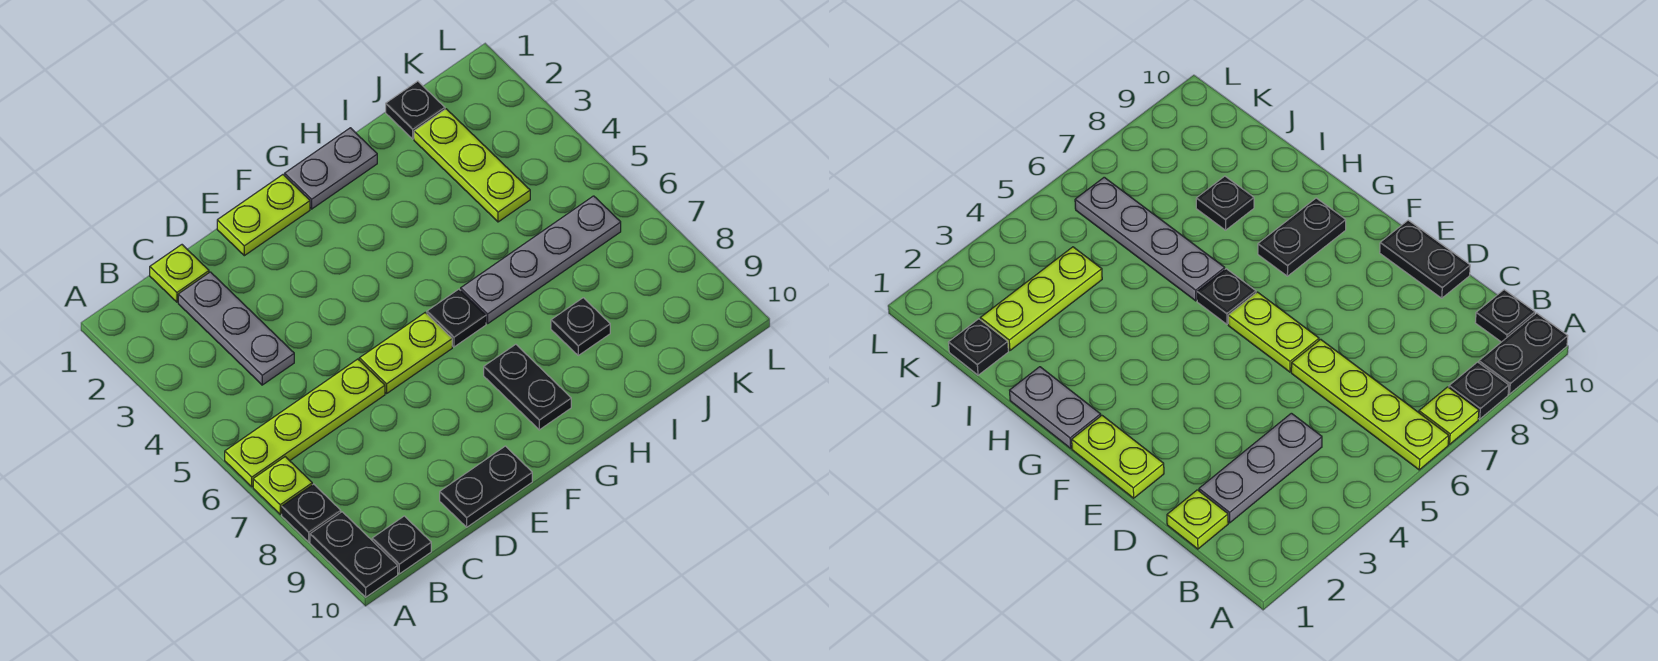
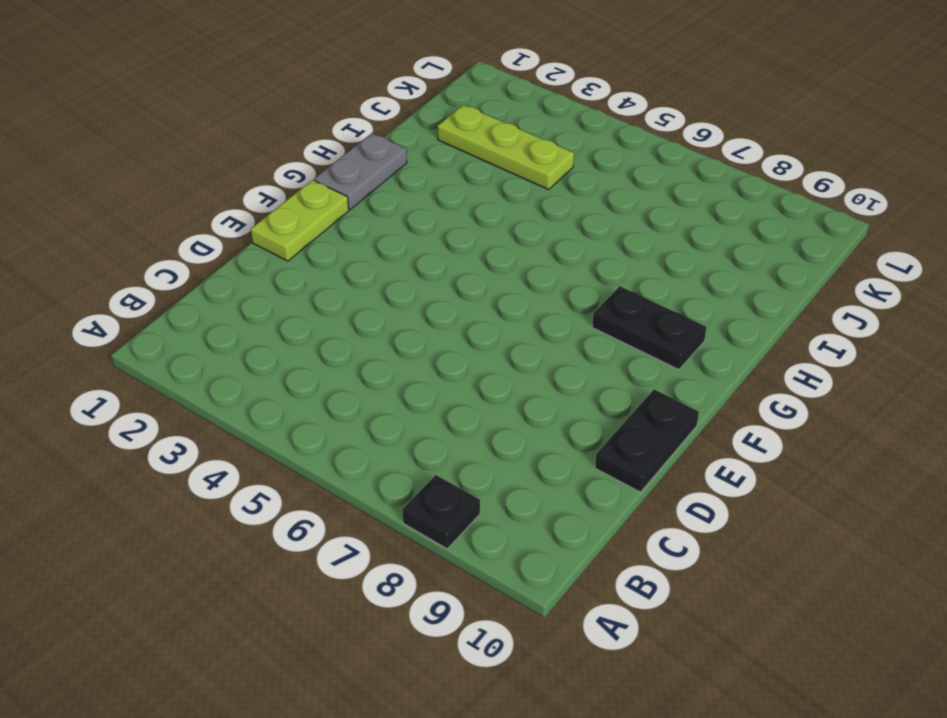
none -> lime plate A6:D6 level 1
none -> lime plate A7 level 1
none -> black plate A9:A10 level 1

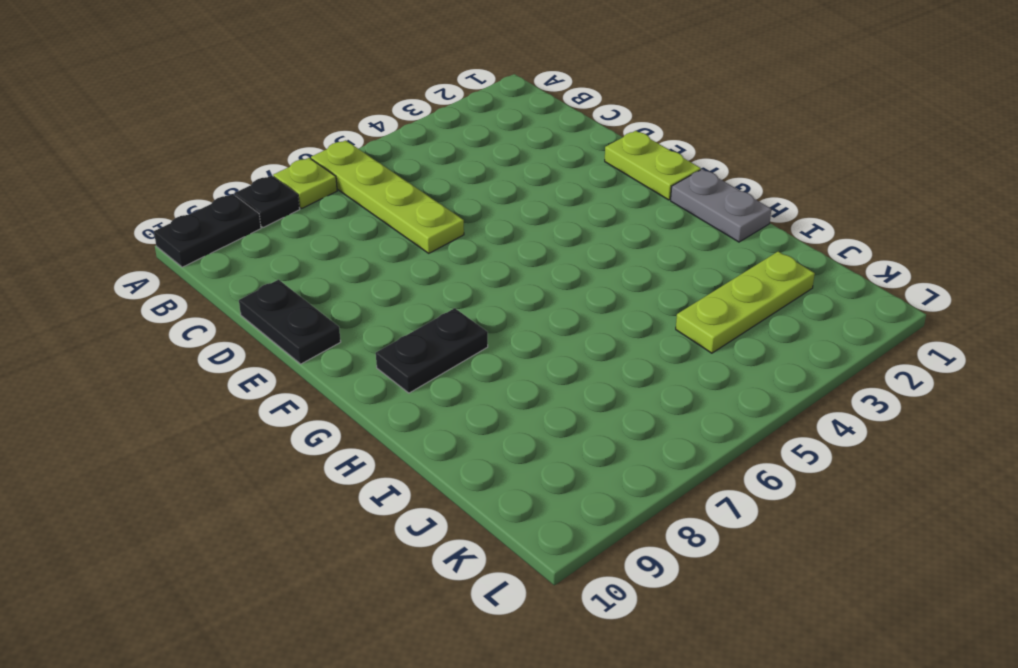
none -> black plate B10 level 1
none -> lime plate C1 level 1
none -> grey plate C2:C4 level 1

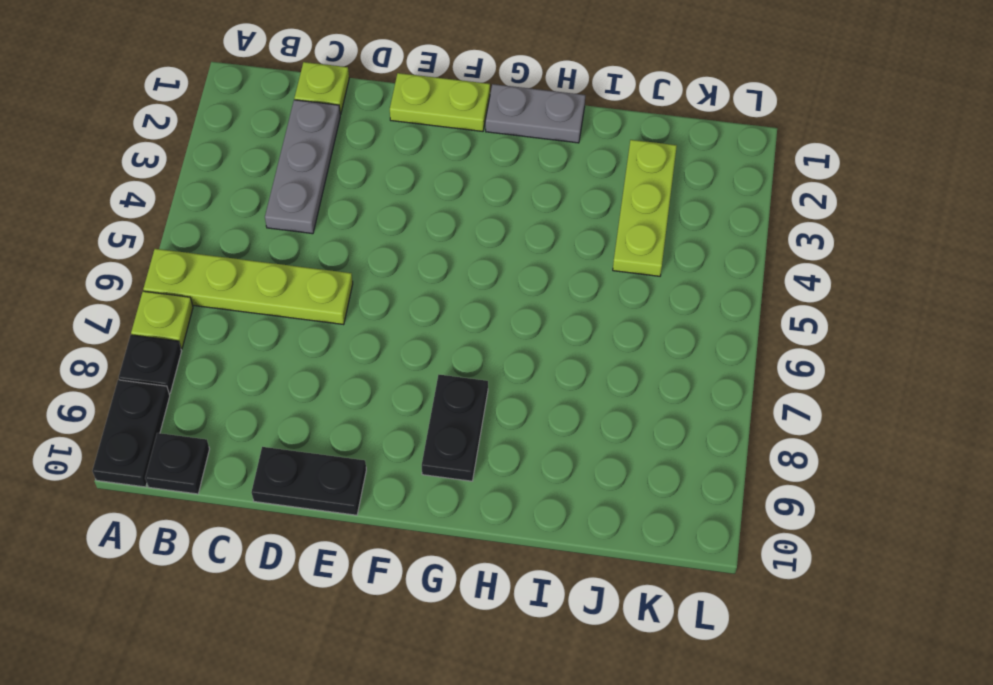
none -> lime plate E6:F6 level 1
none -> black plate G6 level 1
none -> grey plate H6:K6 level 1

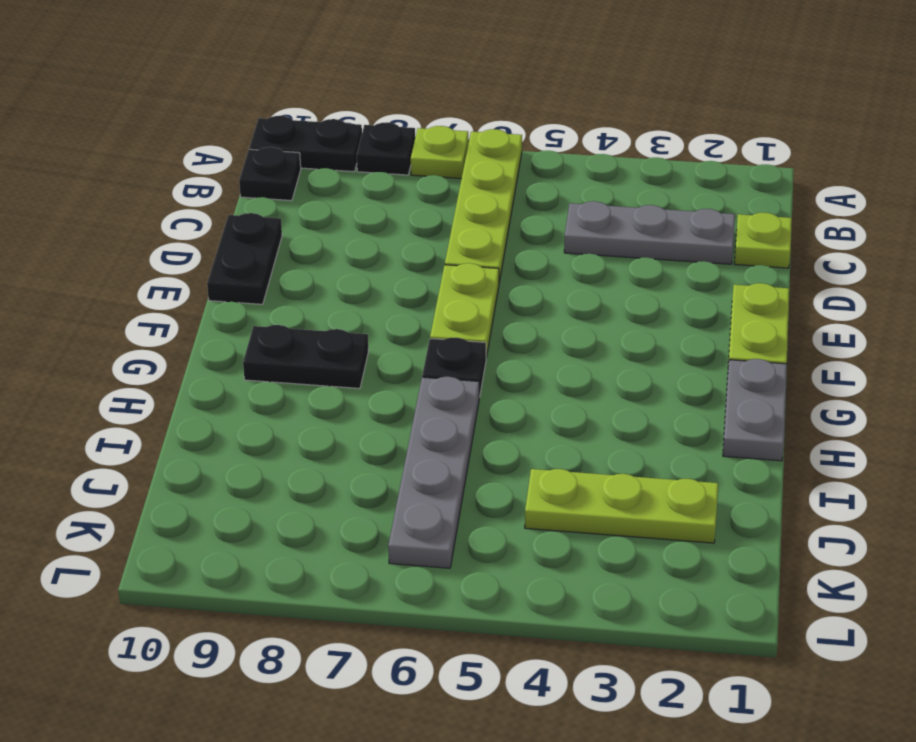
none -> black plate I8 level 1
none -> black plate J1 level 1

